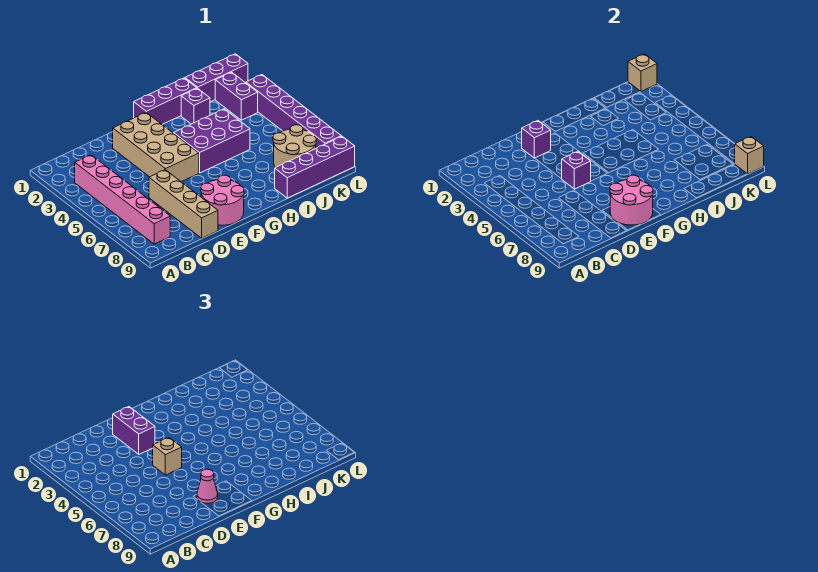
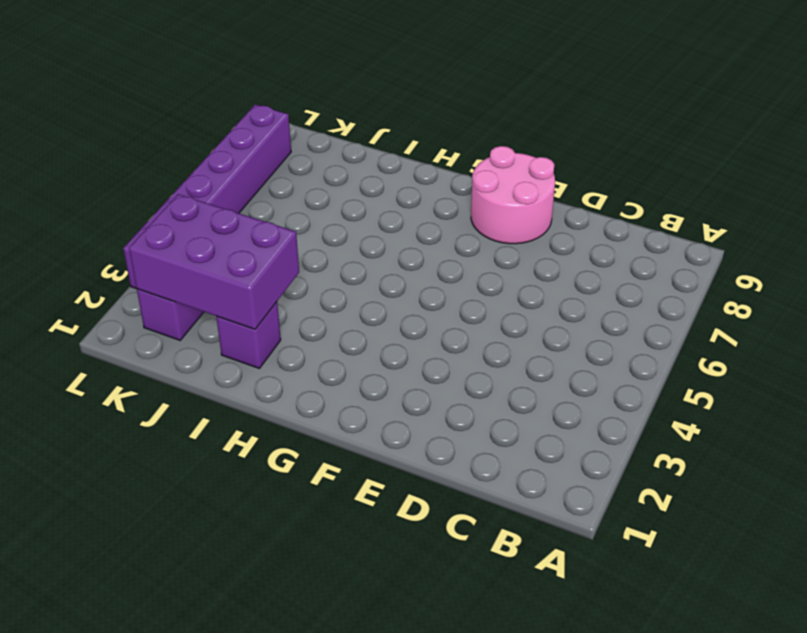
purple brick I2:K3 level 2 -> purple brick G4:I5 level 1
none -> pink brick B3:B8 level 1
none -> tan brick D6:D9 level 1
none -> tan brick E2:F5 level 1

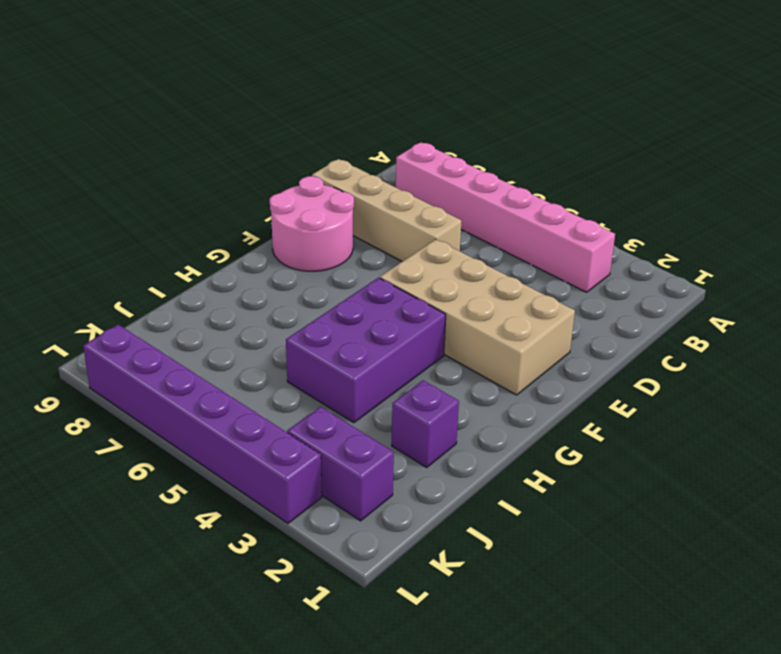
none -> purple brick G1:I1 level 1
none -> purple brick I9:L9 level 1
none -> purple brick J1:L1 level 1

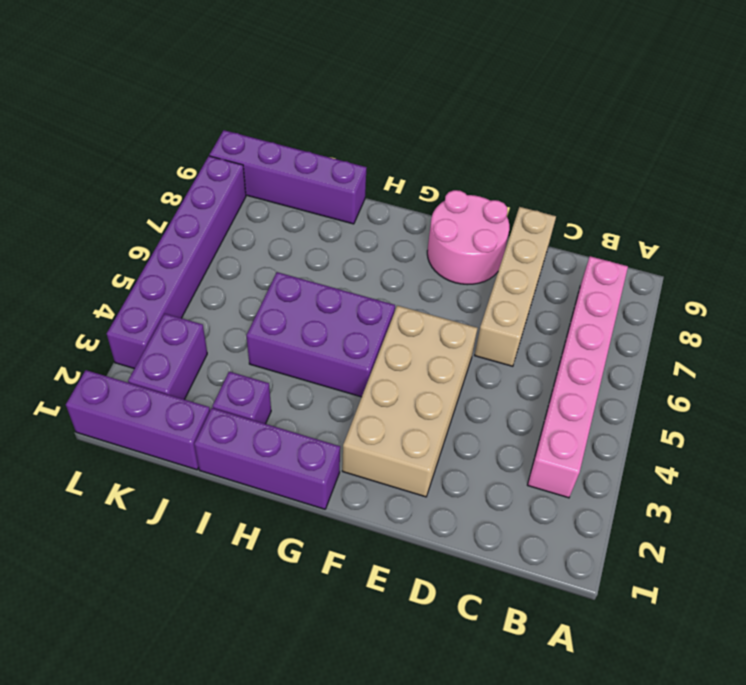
none -> tan round brick J7:K8 level 1
none -> purple brick E2 level 2
none -> purple brick E5 level 2

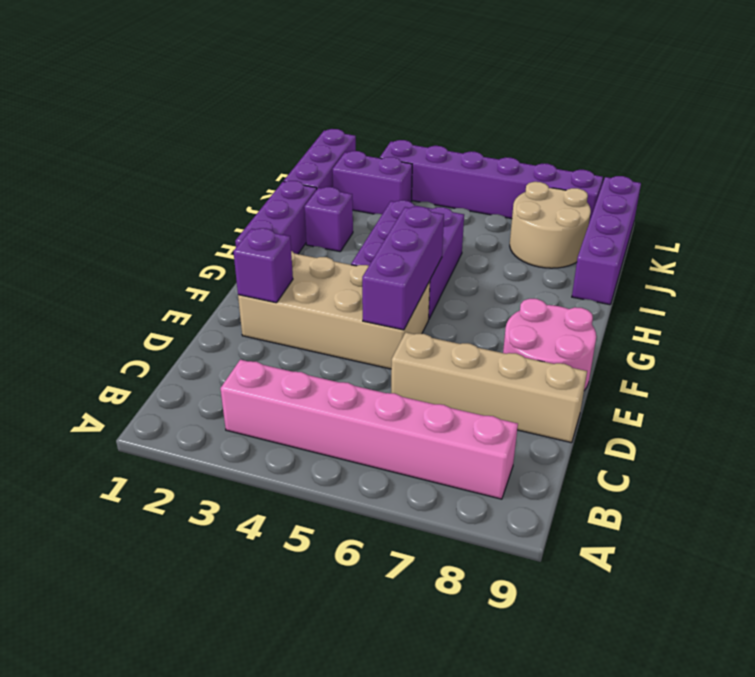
purple brick E5:G5 level 2 -> purple brick E5 level 2
none -> pink round brick E8:F9 level 2
none -> tan brick L1 level 2
none -> tan brick L9 level 2

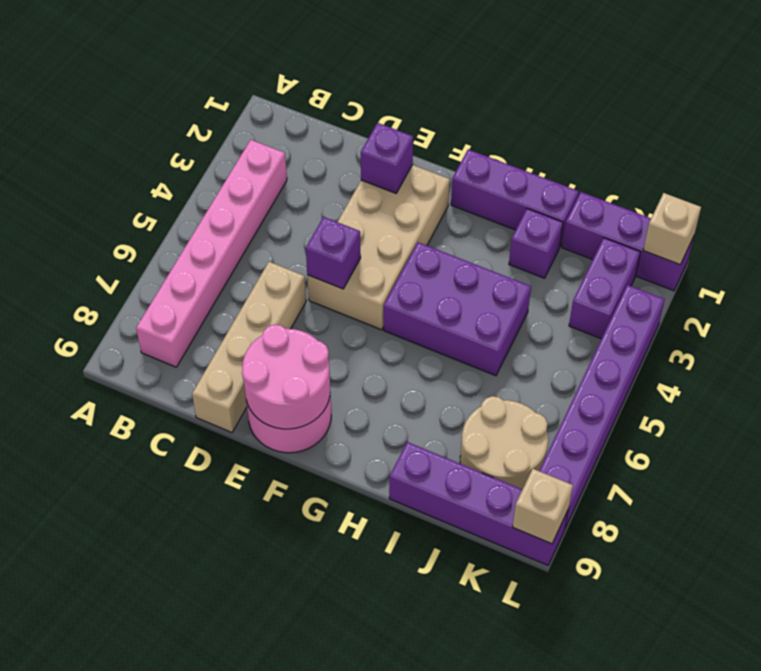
none -> purple brick E2:E3 level 3
none -> tan brick E5 level 3
none -> pink cone E8 level 3

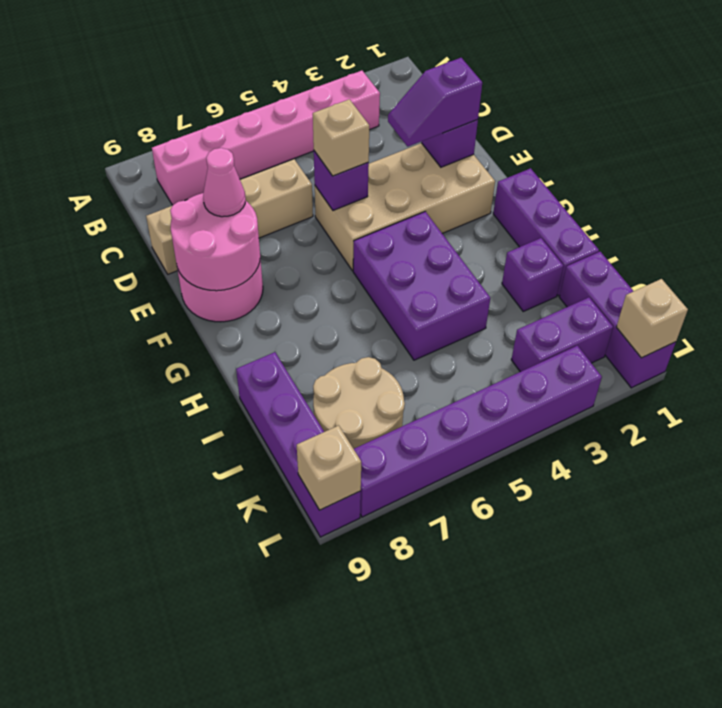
purple slope E2:E3 level 3 top 2 -> purple brick E2:E3 level 3

